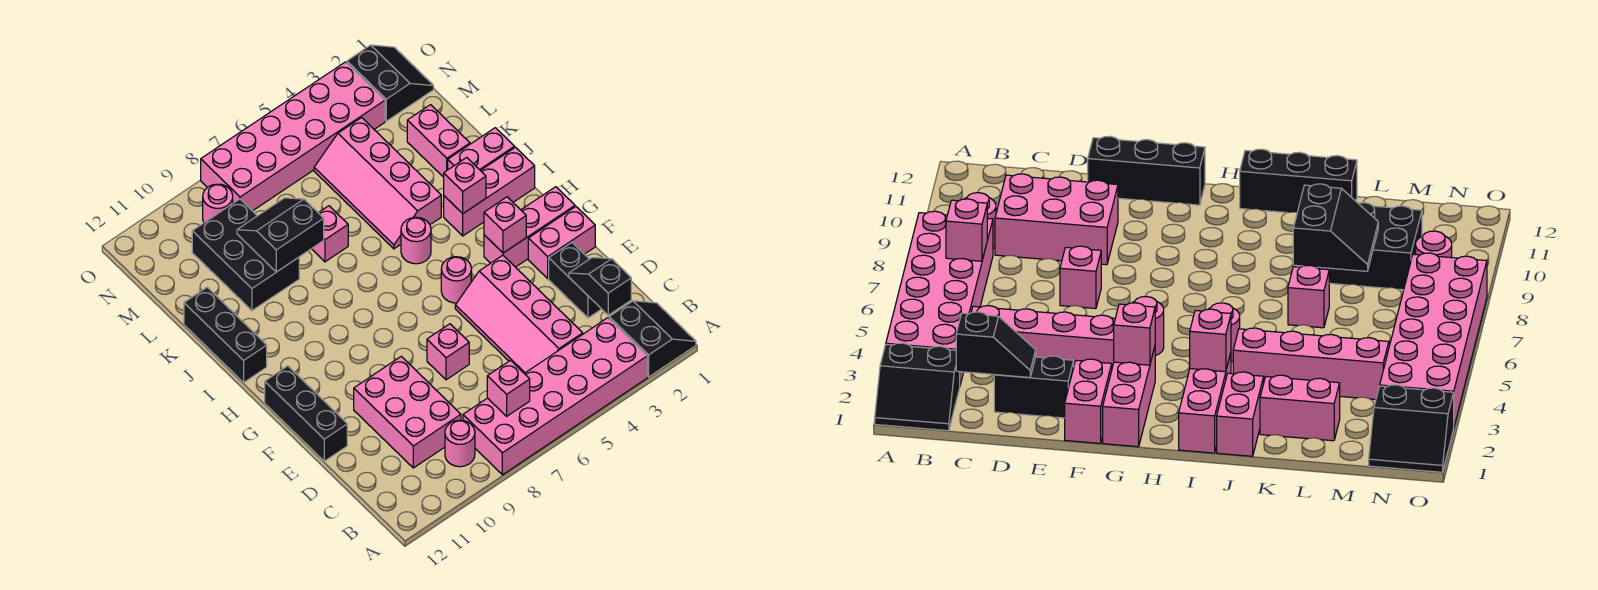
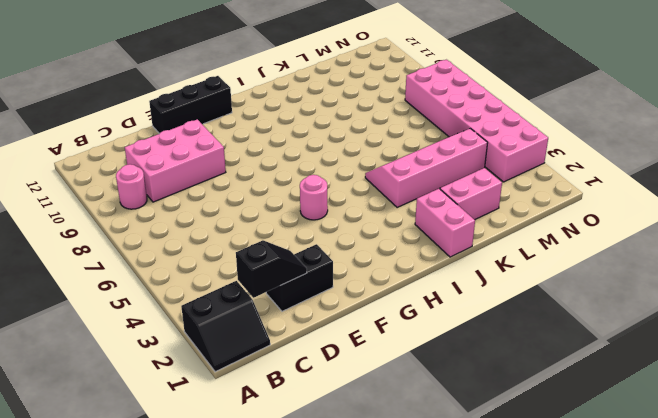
none -> pink brick A3:B8 level 1
none -> pink slope C4:F5 level 1 top 4
none -> pink brick E7 level 1

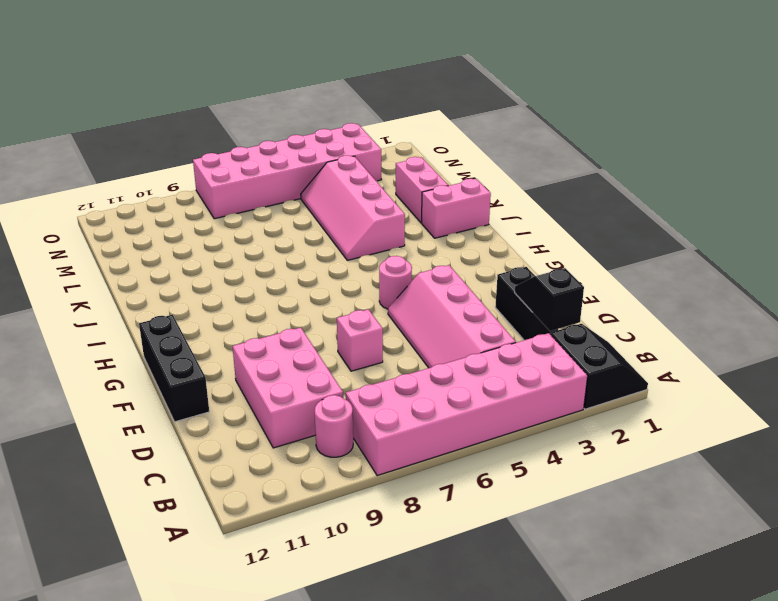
none -> pink brick F1:F2 level 1
none -> pink brick G1:G3 level 1
none -> pink brick I1:I3 level 1

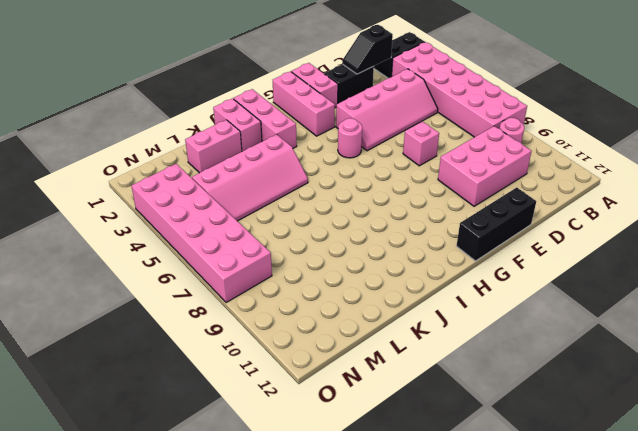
none -> pink round brick I5 level 1
none -> black brick I12:K12 level 1
none -> pink brick K7 level 1

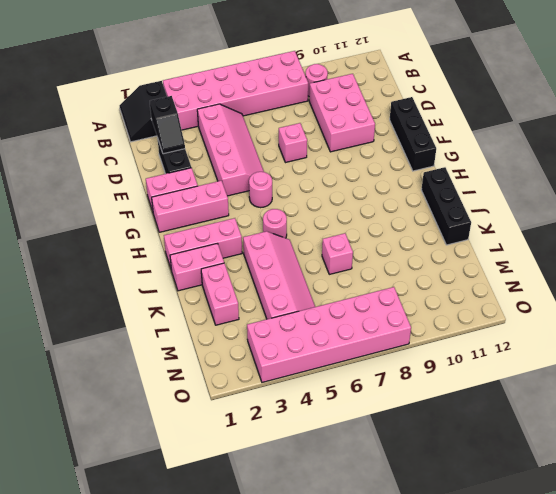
none -> black brick K9:M10 level 1
none -> black slope N1:O2 level 1 top 2
none -> pink round brick N9 level 1

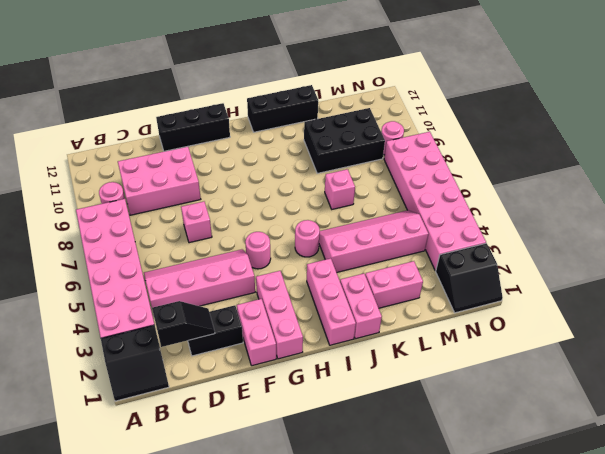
none -> pink brick B7 level 2
none -> pink brick G3 level 2
none -> pink brick I3 level 2

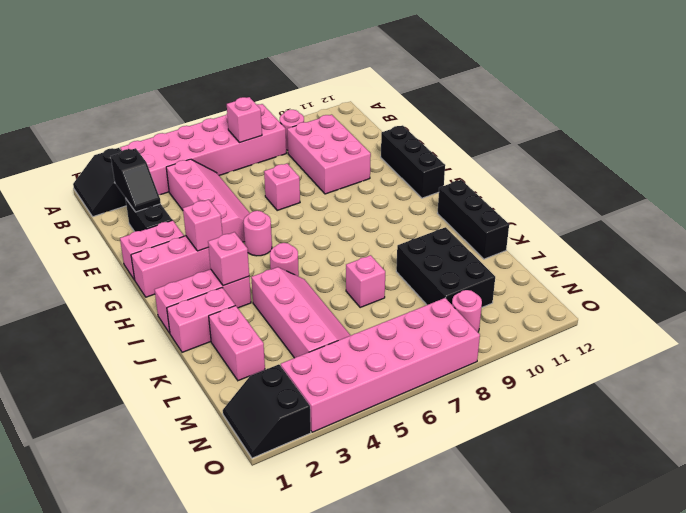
none -> black slope K8:L9 level 2 top K

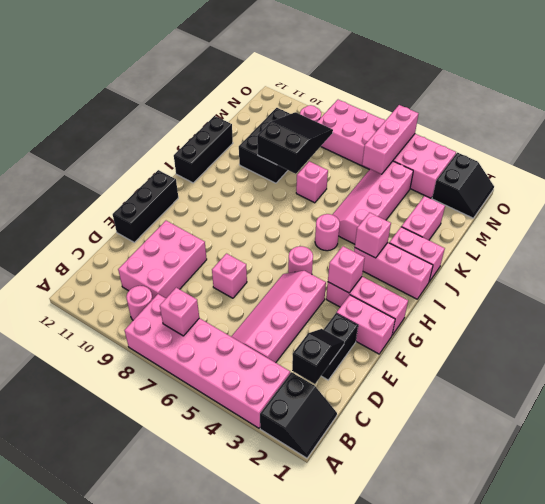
black slope K8:M9 level 2 top K -> black slope K8:L9 level 2 top K
pink brick M5:O5 level 2 -> none

